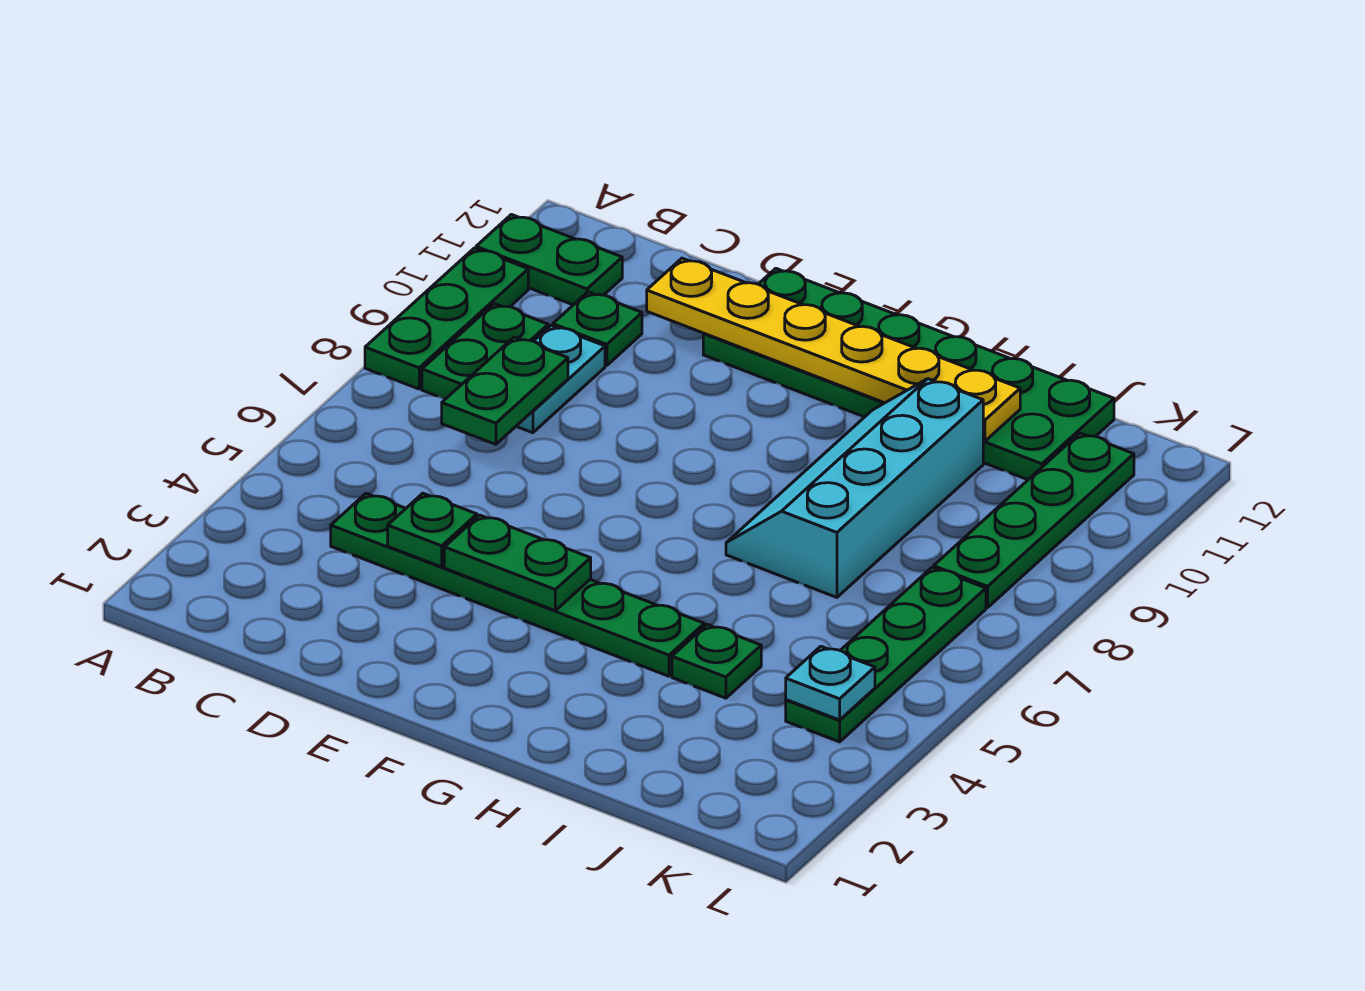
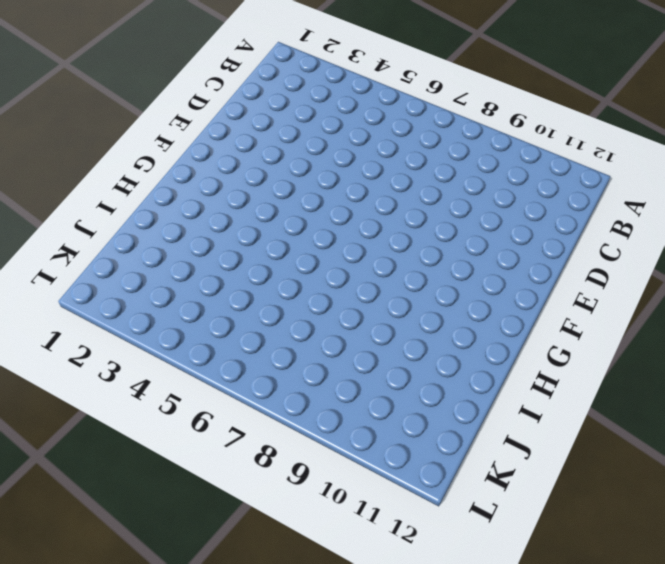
none -> green plate A8:A10 level 1
none -> green plate A11:B11 level 1
none -> green plate B8:B9 level 1

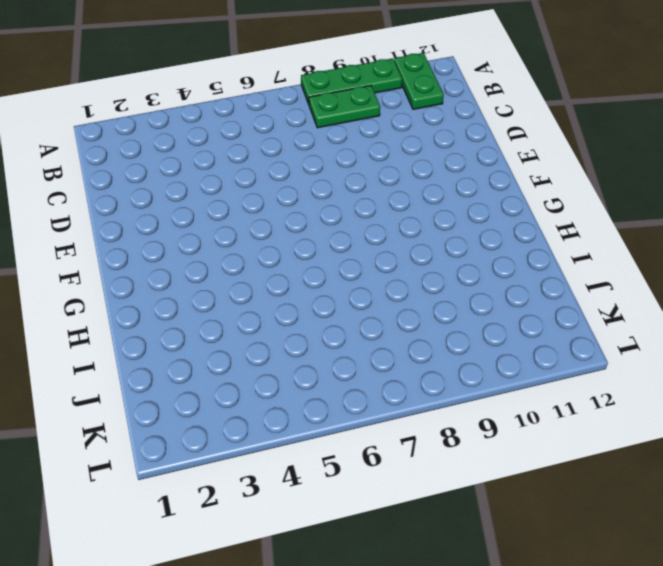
none -> green plate C4:H4 level 1
none -> cyan plate C8:C9 level 1
none -> green plate C10 level 1

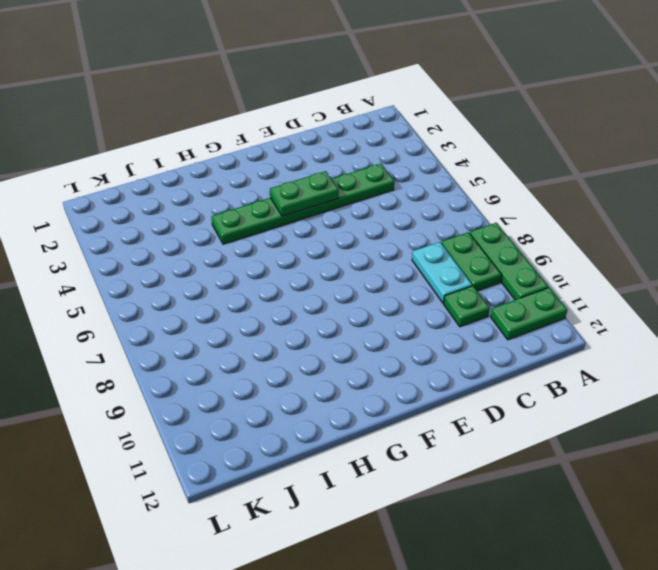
none -> green plate E11:J12 level 1
none -> cyan slope H7:I10 level 1 top I
none -> green plate I4 level 1

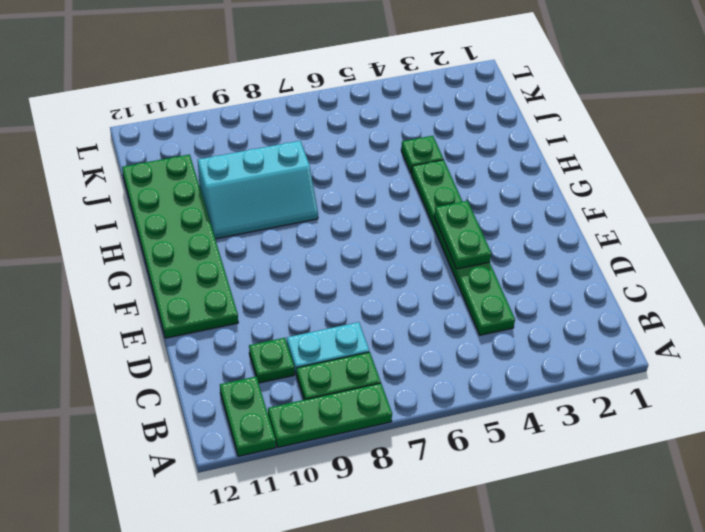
cyan slope H8:I10 level 1 top I -> cyan slope H7:I10 level 1 top I
none -> green plate K4:K7 level 1
none -> green plate K8:K11 level 1
none -> green plate C7:C8 level 2

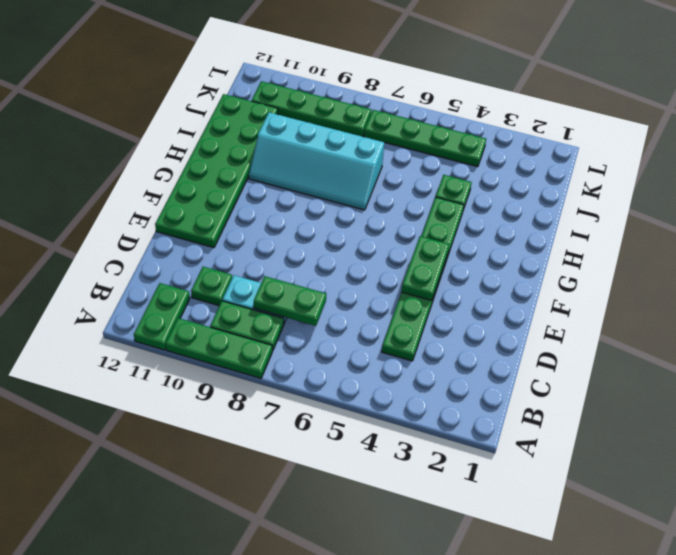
none -> green plate D4 level 2
none -> yellow plate D11:I11 level 2
none -> cyan plate K4 level 2

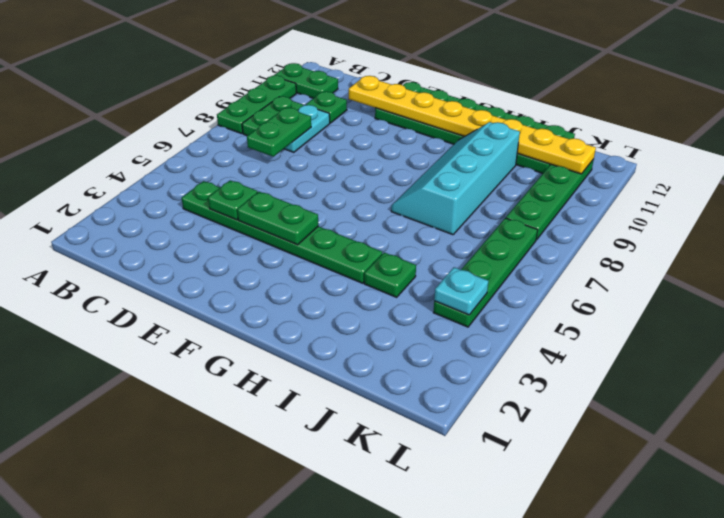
yellow plate D11:K11 level 2 -> yellow plate D11:I11 level 2

